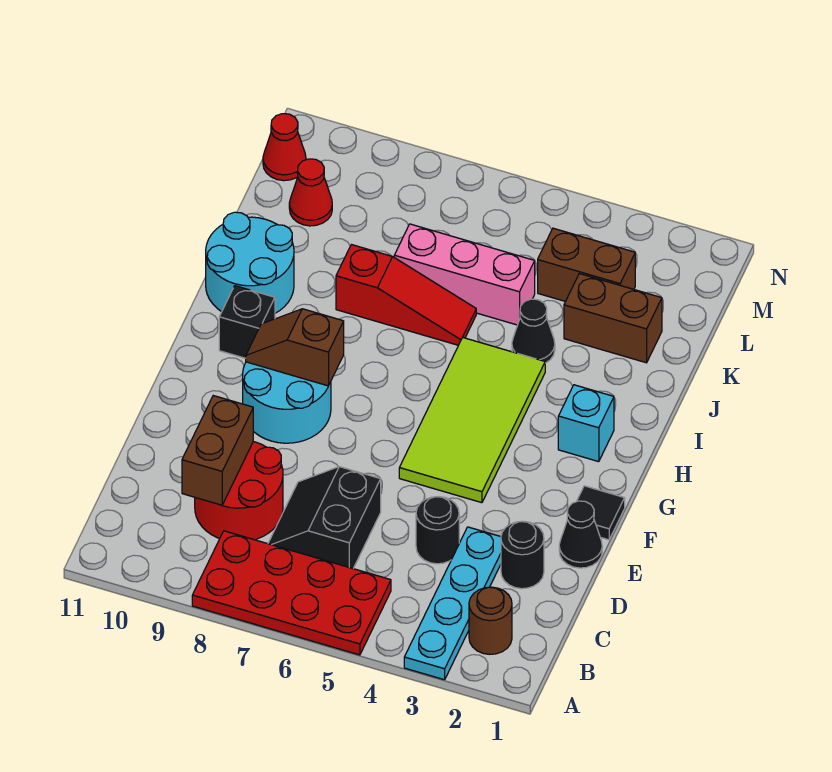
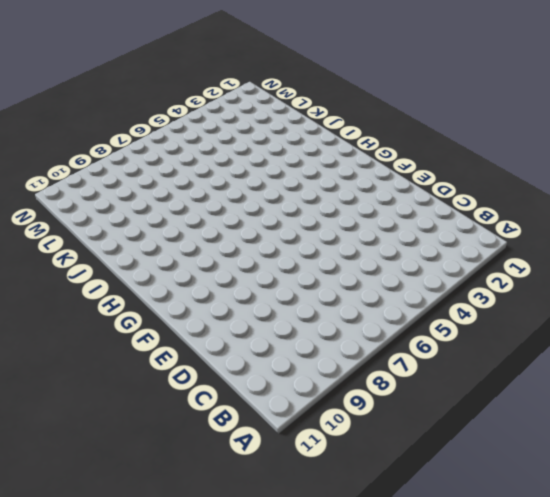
none -> cyan plate A3:D3 level 1
none -> red plate A5:B8 level 1
none -> brown round brick B2 level 1

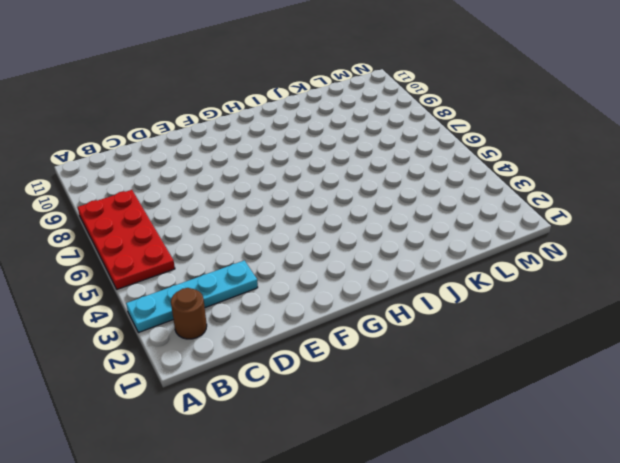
none -> black slope C6:D7 level 1 top 6
none -> red round brick C8:D9 level 1
none -> black round brick D2 level 1

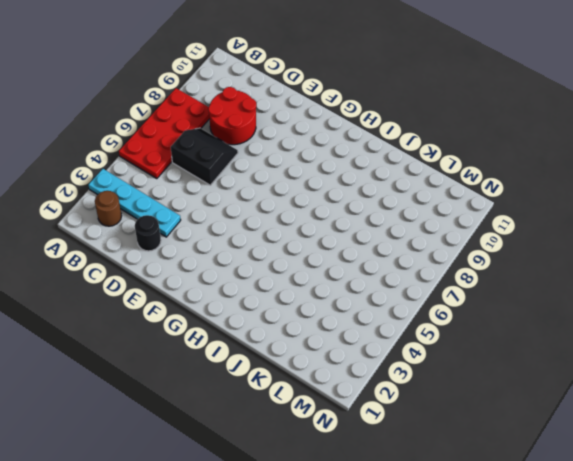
none -> black round brick D4 level 1
none -> black cone E1 level 1
none -> black tile F1 level 1

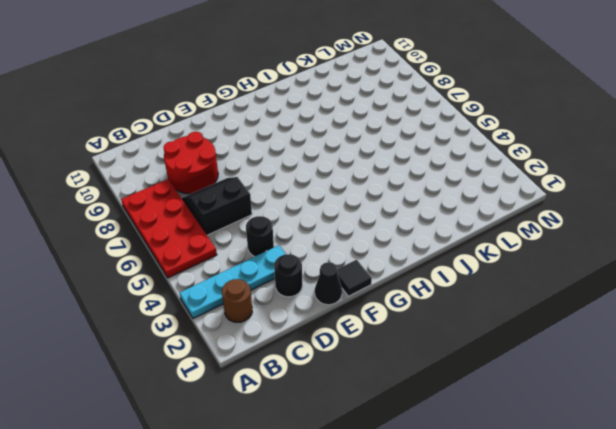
none -> lime tile F4:I5 level 1
none -> cyan round brick F8:G9 level 1
none -> cyan brick H2 level 1

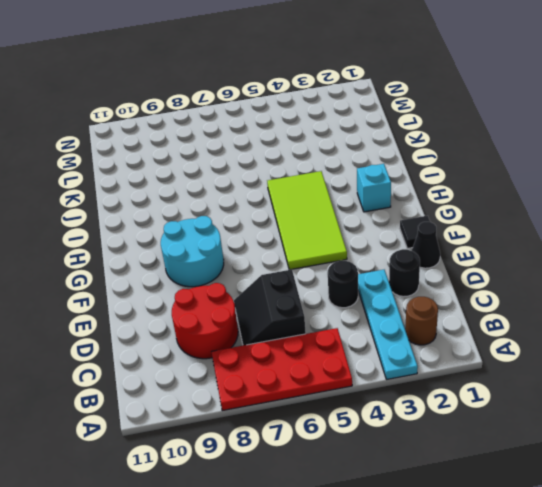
none -> black brick H10 level 1
none -> cyan round brick I10:J11 level 1
none -> black cone J4 level 1

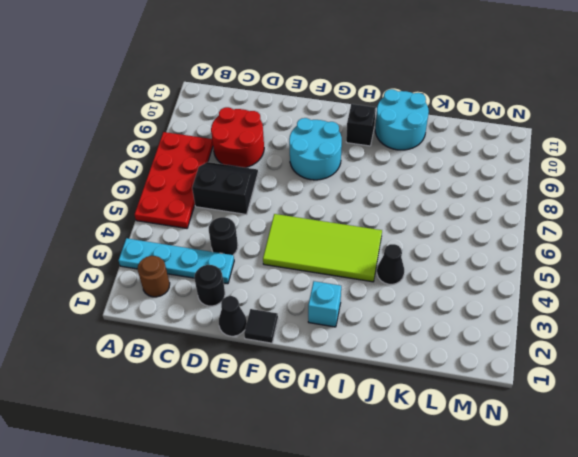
none -> red slope J6:J8 level 1 top 8
none -> brown brick K2:K3 level 1
none -> pink brick K5:K7 level 1

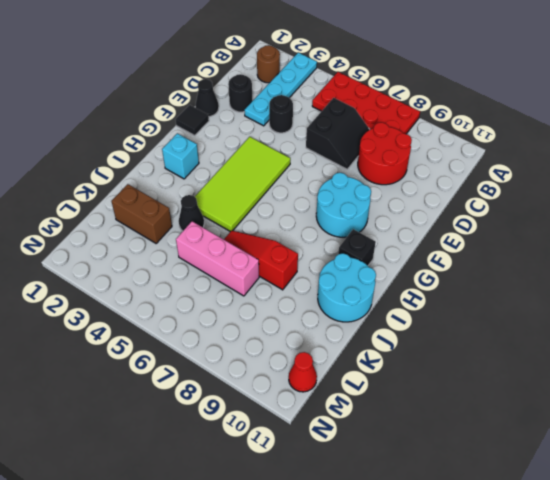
none -> brown brick L3:L4 level 1
none -> red cone L10 level 1
none -> brown brick C9:D9 level 2

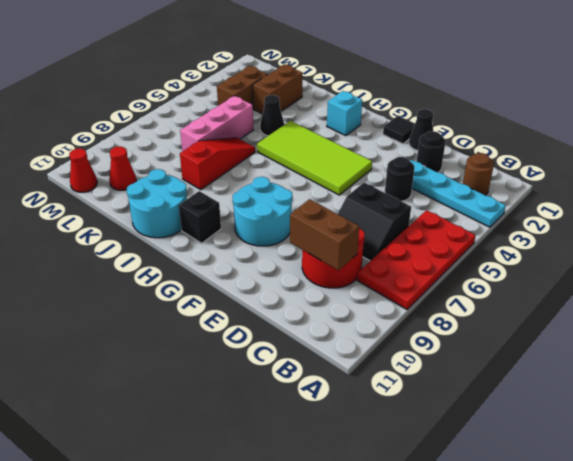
none -> brown slope G8:G9 level 2 top 8

